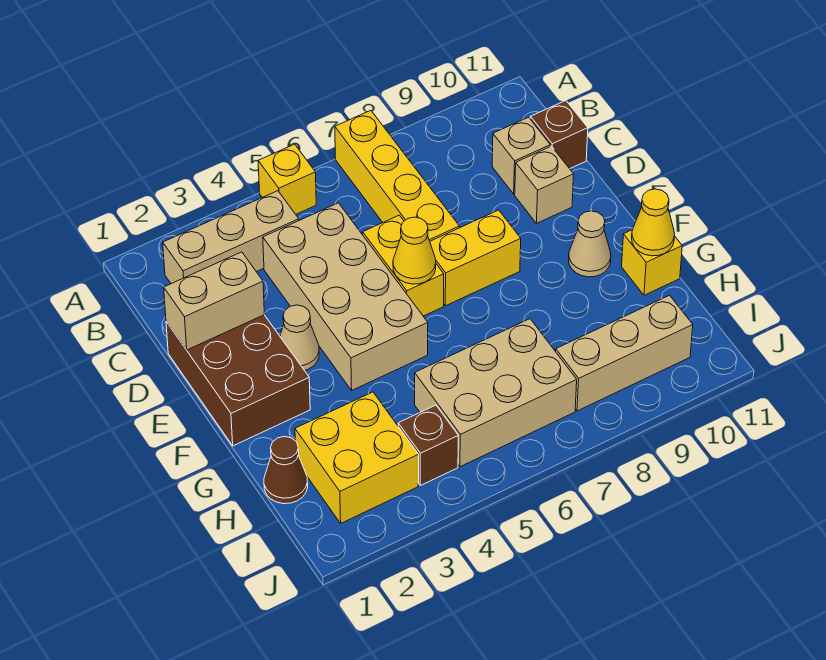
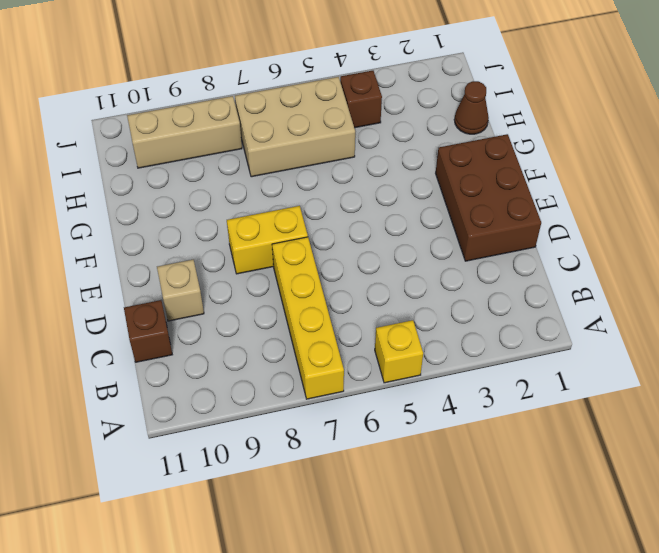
none -> tan brick B2:B4 level 1
none -> tan brick C4:F5 level 1
none -> tan brick C10 level 1

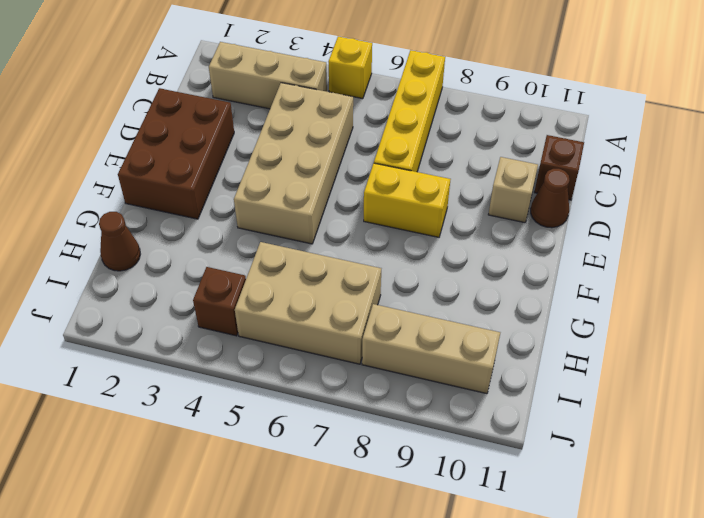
brown cone D11 level 1 -> none
none -> tan brick C10 level 1
none -> yellow brick D6:E6 level 1
none -> tan cone E3 level 1

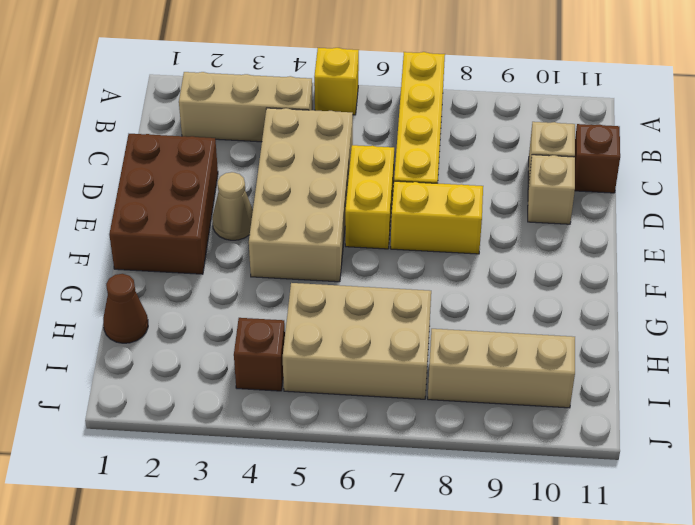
none -> tan cone F10 level 1
none -> yellow brick G11 level 1
none -> yellow brick H2:I3 level 1

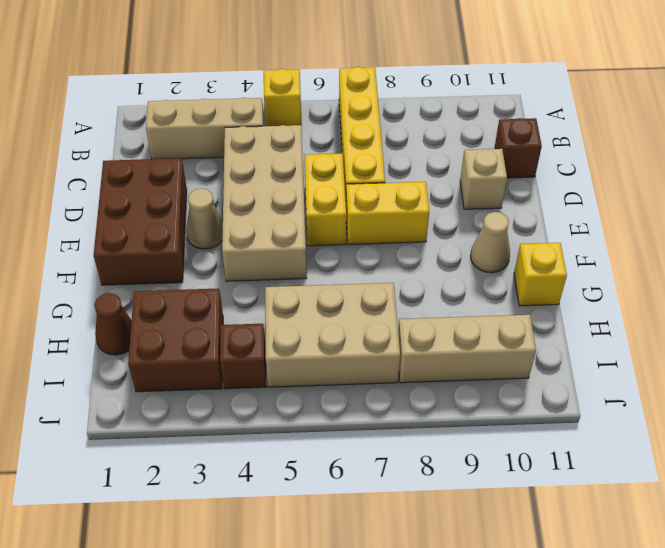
brown brick H2:I3 level 1 -> yellow brick H2:I3 level 1
none -> tan brick C10 level 1
none -> tan brick D1:D2 level 2
none -> yellow cone E6 level 2

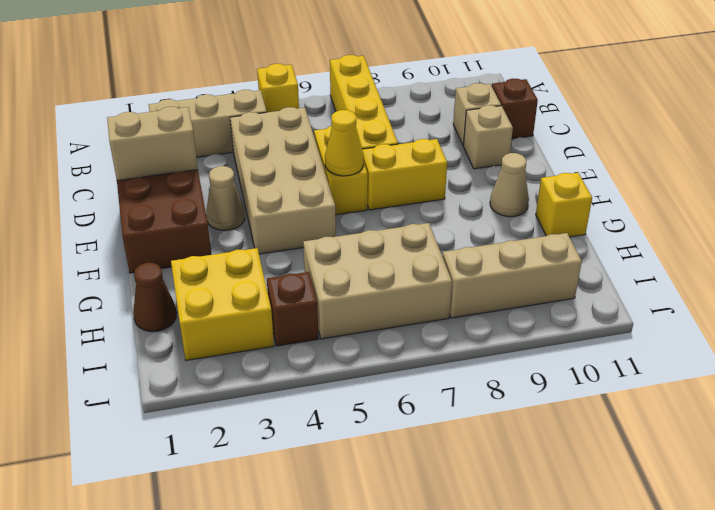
none -> yellow cone G11 level 2

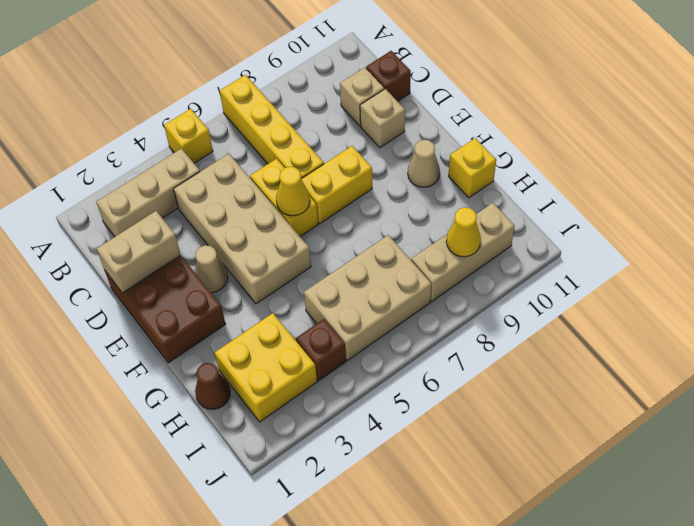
yellow cone I9 level 2 -> yellow cone G11 level 2

